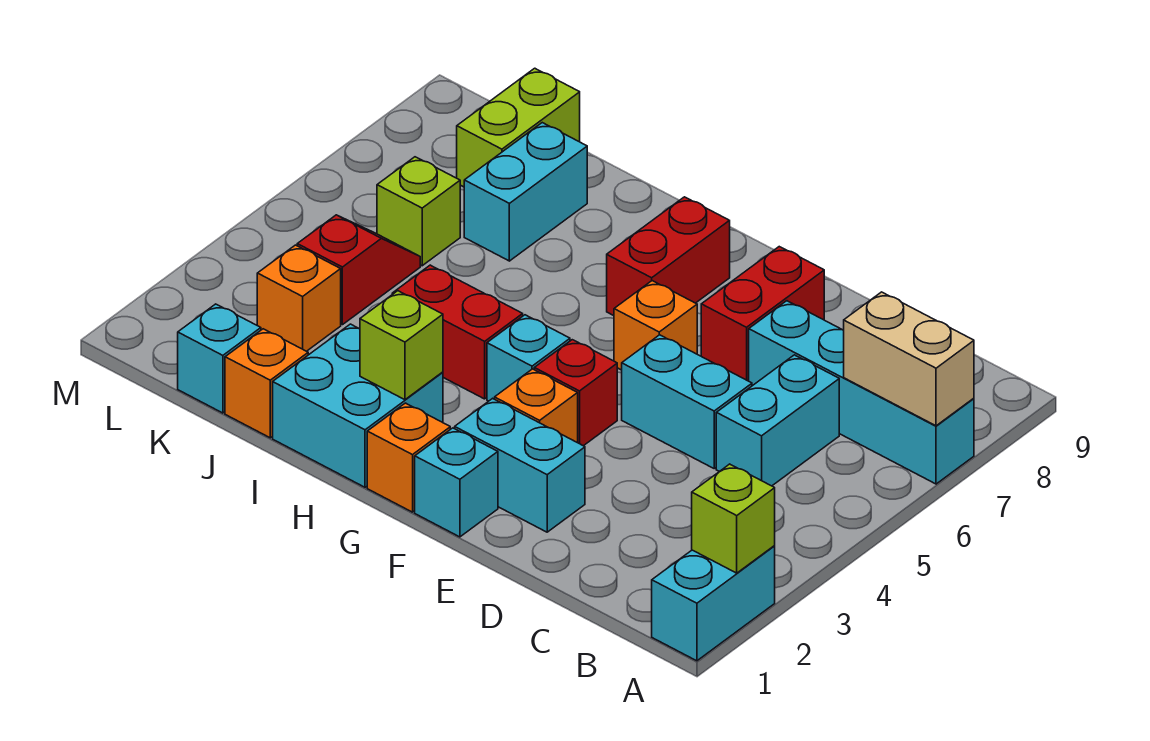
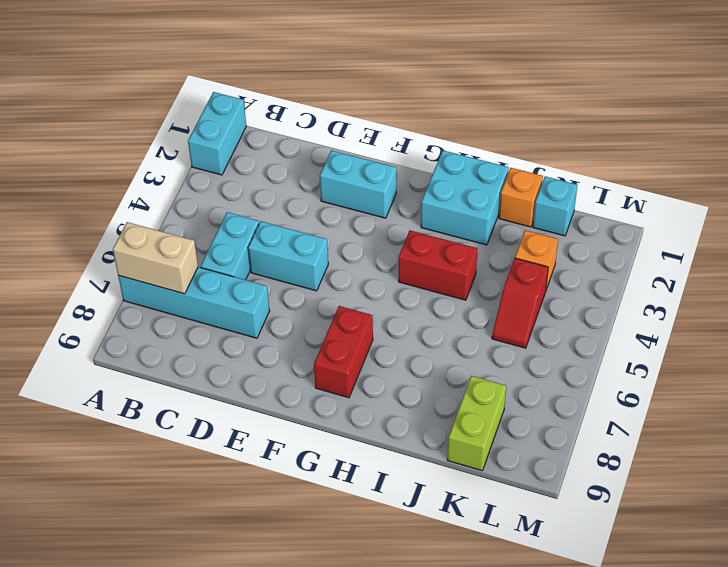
none -> red brick E7:E8 level 1
none -> cyan brick F1 level 1
none -> orange brick F3 level 1

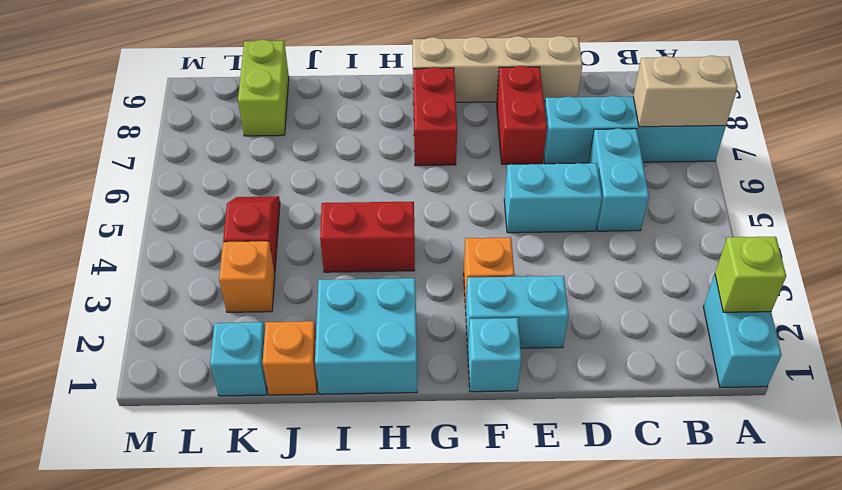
tan brick D9:G9 level 1 -> none
none -> red brick F4 level 1
none -> orange brick F6 level 1
none -> orange brick G1 level 1

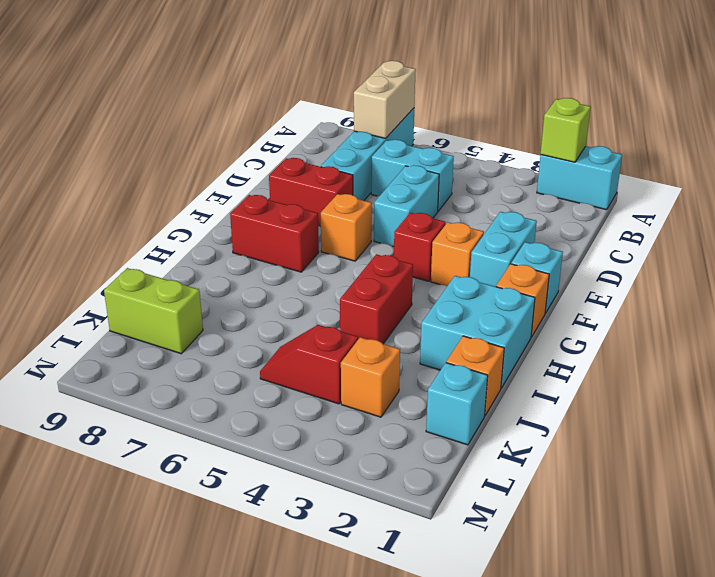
none -> cyan brick G4 level 1
none -> cyan brick J7:J8 level 1
none -> lime brick K6 level 1

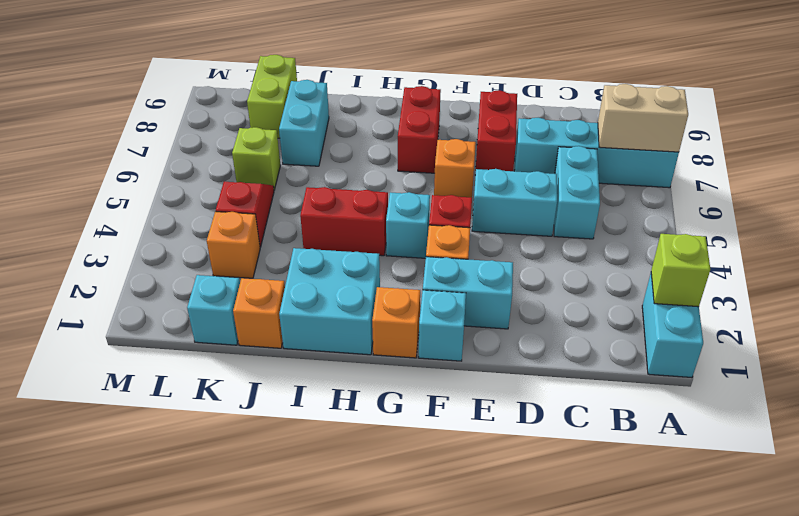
none -> lime brick H2 level 2

